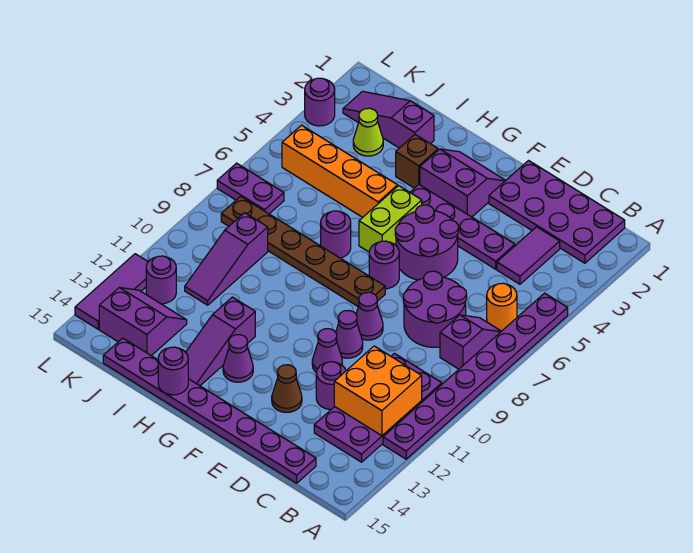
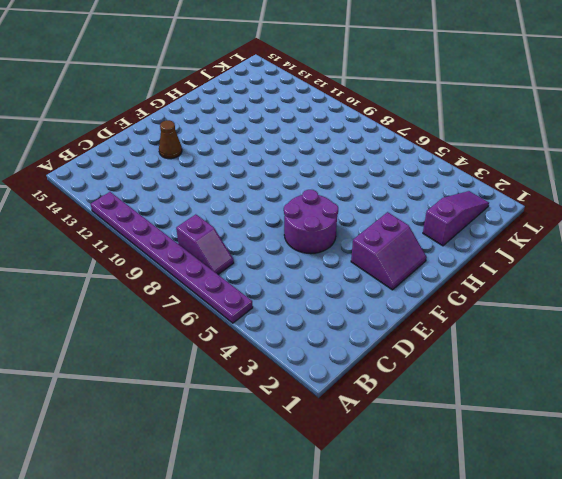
none -> purple plate B1:E2 level 1
none -> orange round brick B6 level 1
none -> purple plate B10:C13 level 1
none -> purple tile C3:C4 level 1

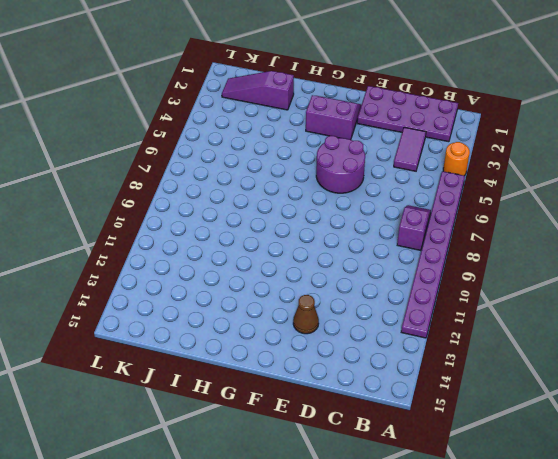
orange round brick A4 level 1 -> orange round brick B6 level 1
none -> purple plate B10:C13 level 1
none -> purple round brick C7:D8 level 1
none -> purple plate C15:J15 level 1
none -> purple plate D4:G4 level 1

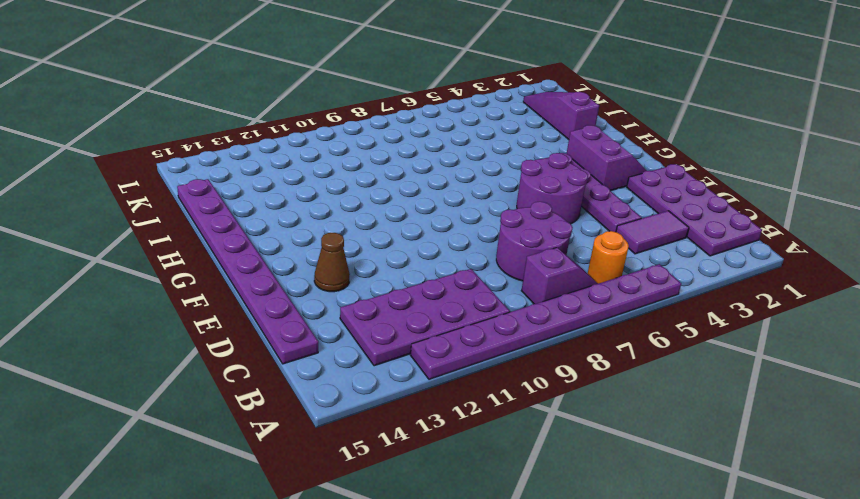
none -> purple round brick D12 level 1
none -> purple cone E9 level 1
none -> purple cone E10 level 1
none -> purple cone E11 level 1

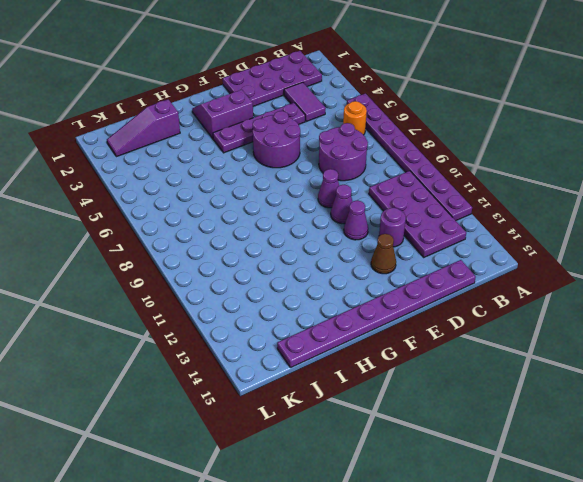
none -> purple slope B7:B8 level 1 top 8
none -> purple round brick F7 level 1
none -> brown plate F8:K8 level 1
none -> lime brick G5:G6 level 1

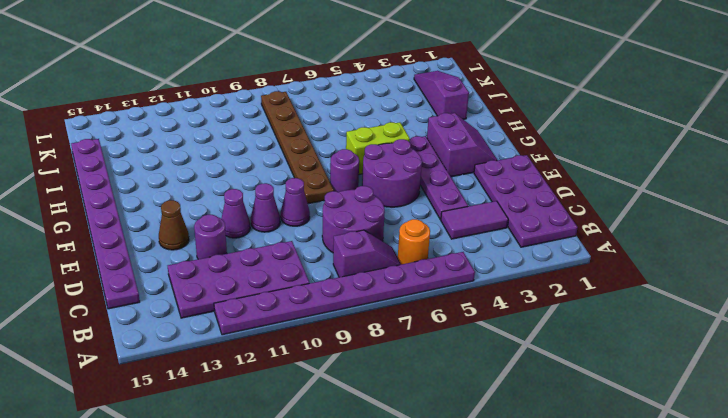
none -> purple cone G13 level 1
none -> brown brick H3 level 1
none -> orange brick H5:K5 level 1
none -> purple round brick H7 level 1

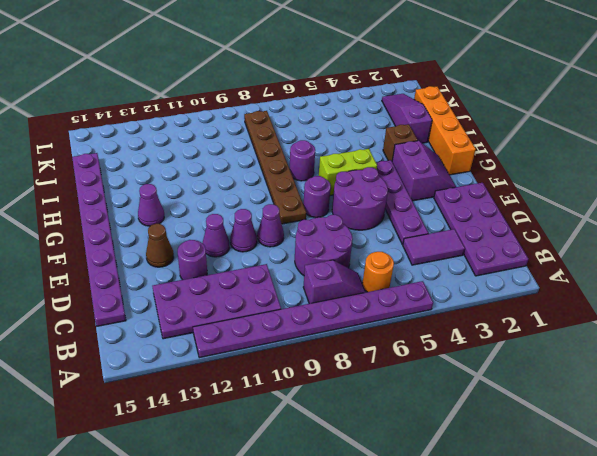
orange brick G1:J1 level 1 -> orange brick H5:K5 level 1
none -> purple slope H12:H14 level 1 top 12
none -> lime cone J3 level 1
none -> purple slope J9:J11 level 1 top 9
none -> purple slope J13:K14 level 1 top 14

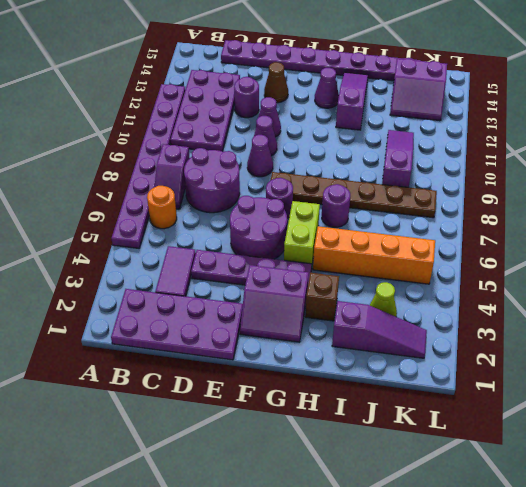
none -> purple plate K7:L7 level 1
none -> purple round brick K12 level 1
none -> purple round brick L3 level 1
none -> purple tile L12:L14 level 1

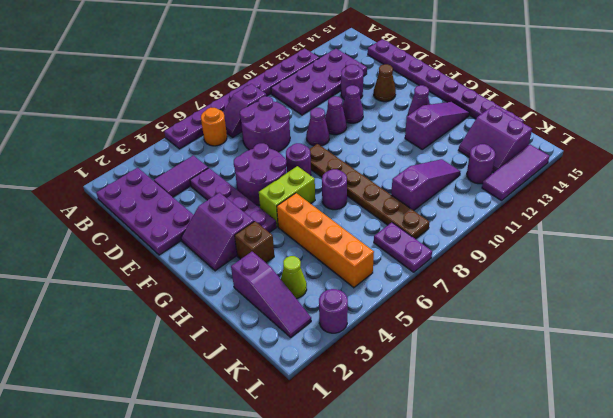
none -> orange brick B11:C12 level 2
none -> purple round brick H15 level 2

